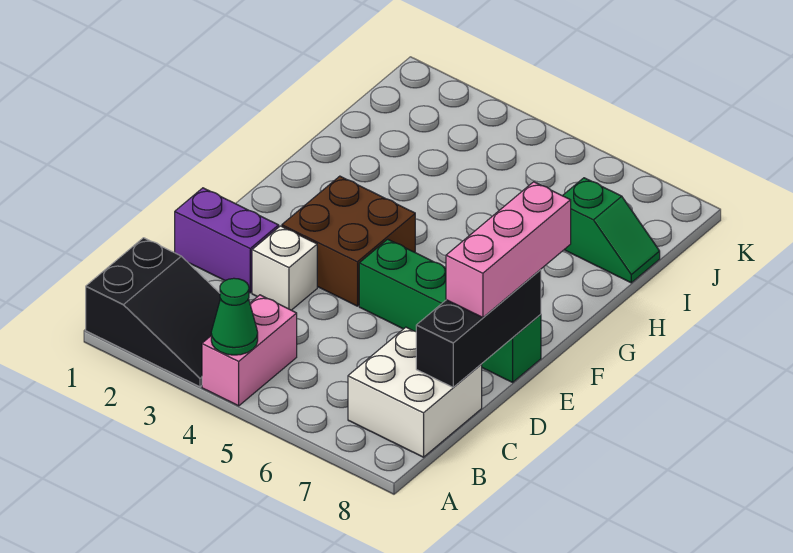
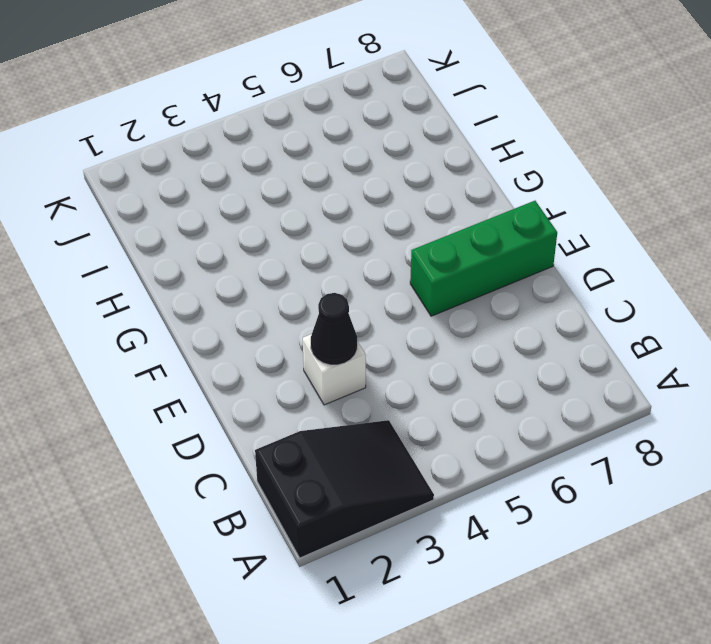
black cone D3 level 2 -> none
green brick E6:E8 level 1 -> green brick E5:E8 level 1
none -> pink brick A4:B4 level 1
none -> white brick B7:C8 level 1

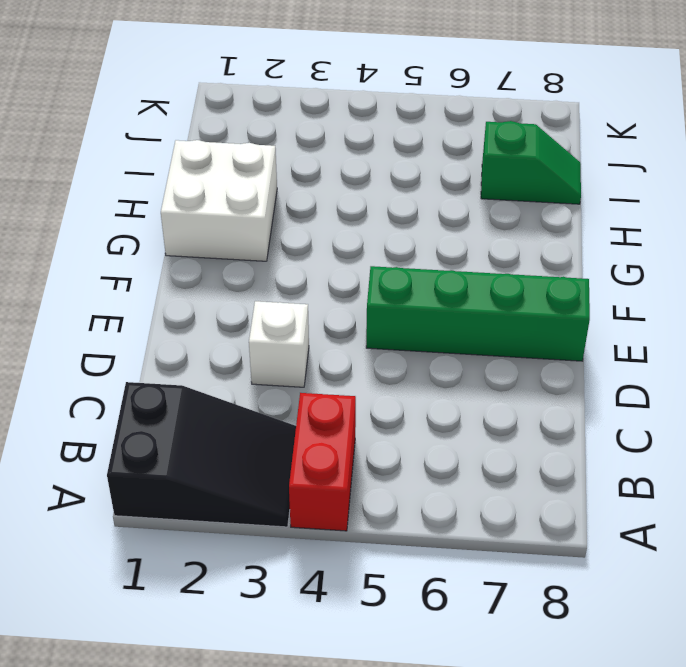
red brick A4:B4 level 1 -> pink brick A4:B4 level 1
white brick G1:H2 level 1 -> white brick B7:C8 level 1
none -> purple brick D1:D2 level 1
none -> brown brick E3:F4 level 1

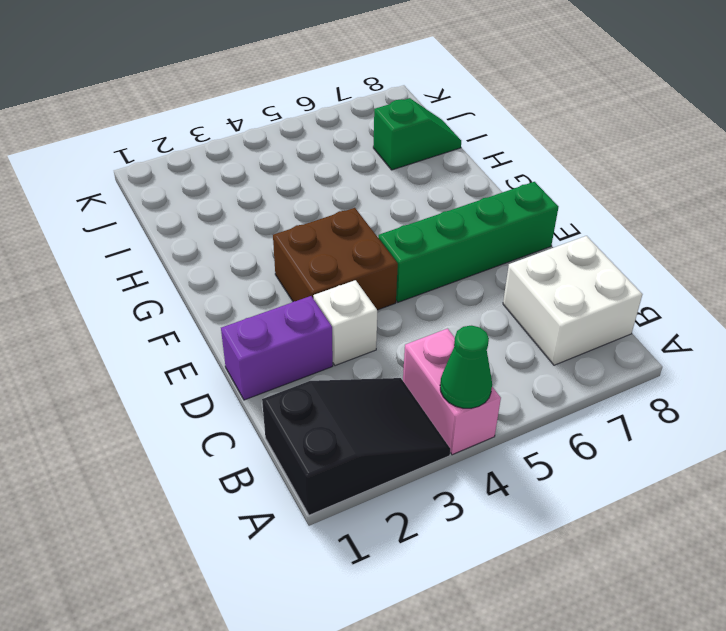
none -> black brick C8:E8 level 2
none -> pink brick D8:F8 level 3

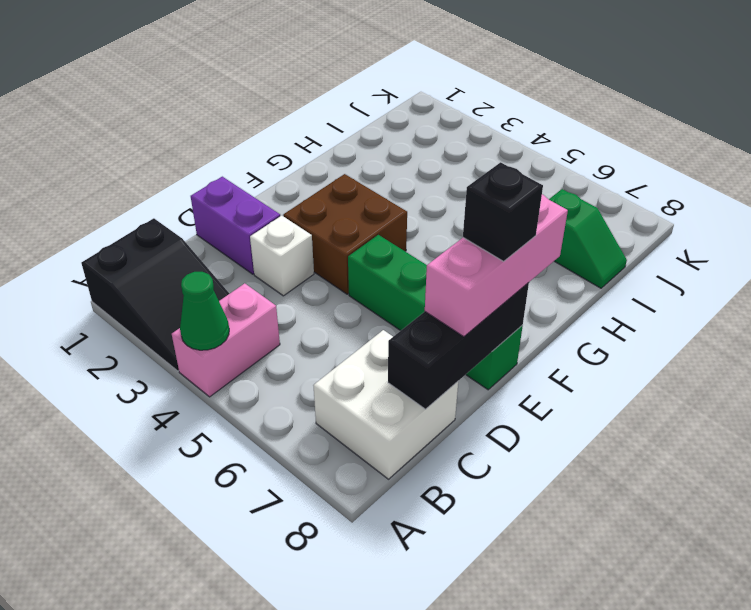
black brick E8 level 4 -> none

